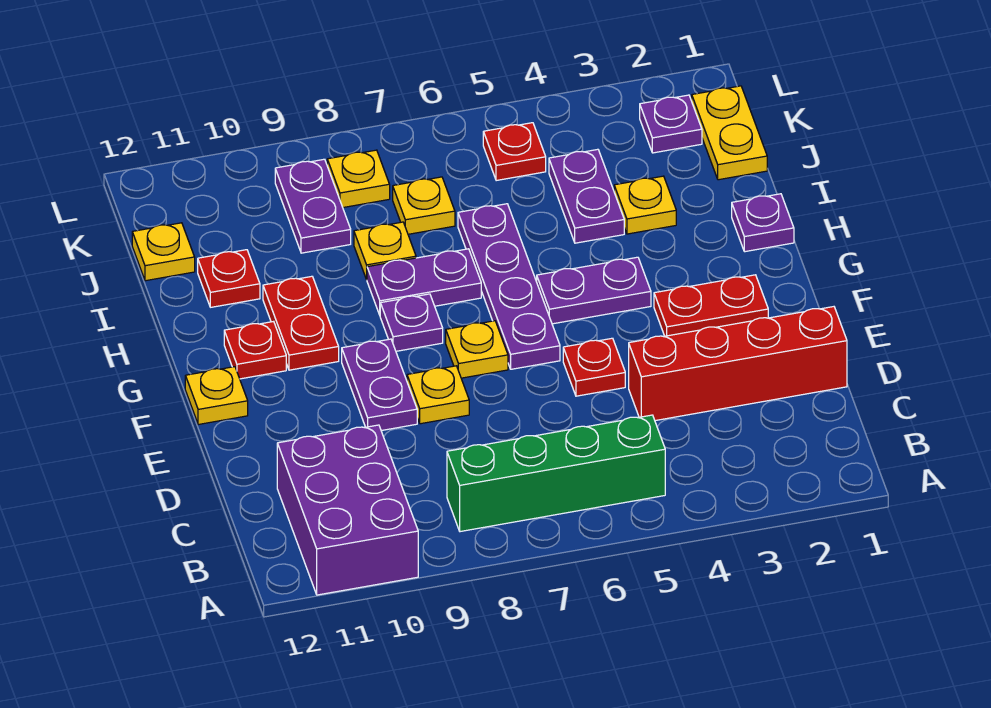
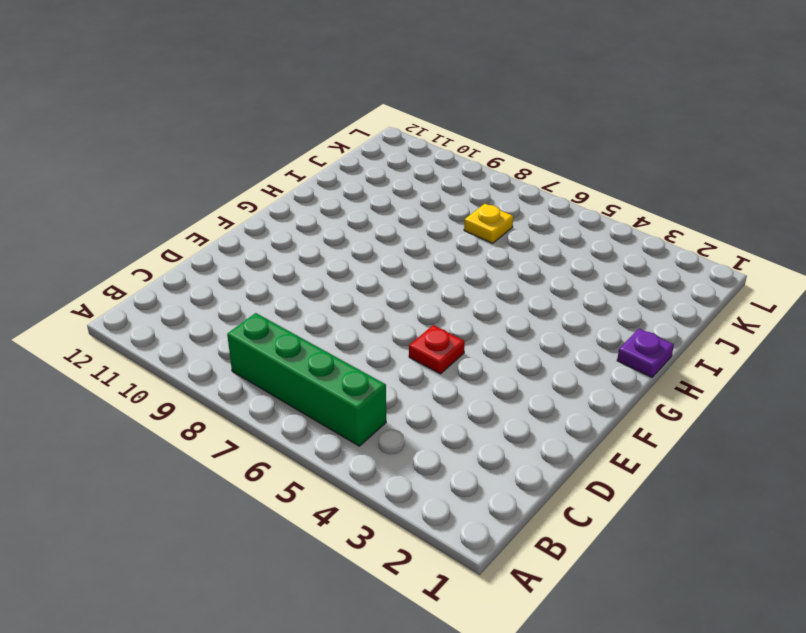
none -> purple brick A10:C11 level 1
none -> red brick D1:D4 level 1
none -> yellow plate E8 level 1

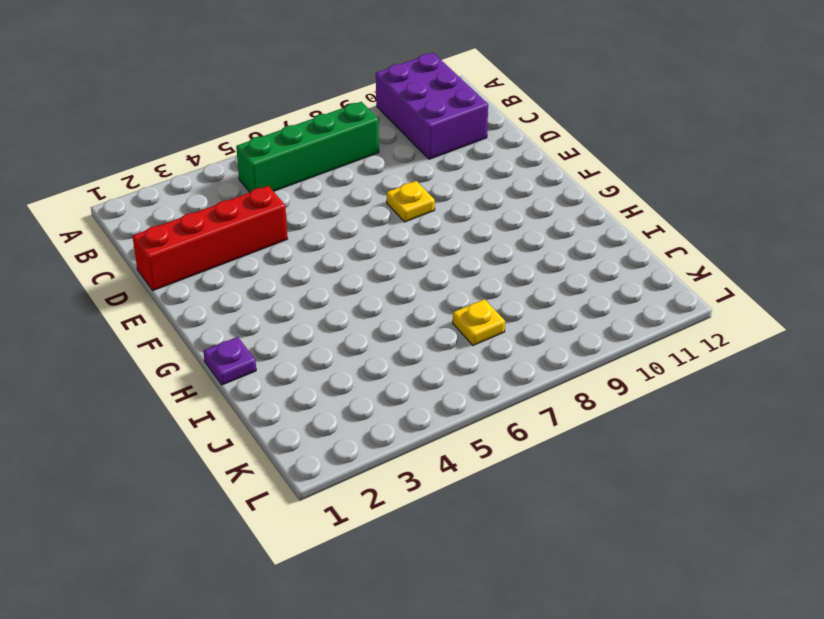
none -> red plate E5 level 1
none -> purple plate E9:F9 level 1
none -> red plate F2:F3 level 1

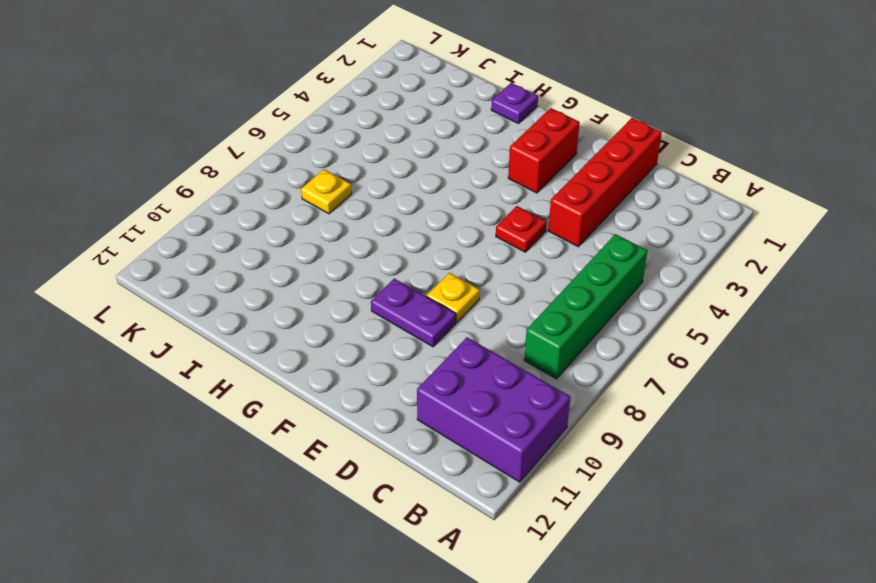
red brick F2:F3 level 1 -> red plate F2:F3 level 1
none -> purple plate F6:I6 level 1
none -> yellow plate F7 level 1
none -> yellow plate F12 level 1

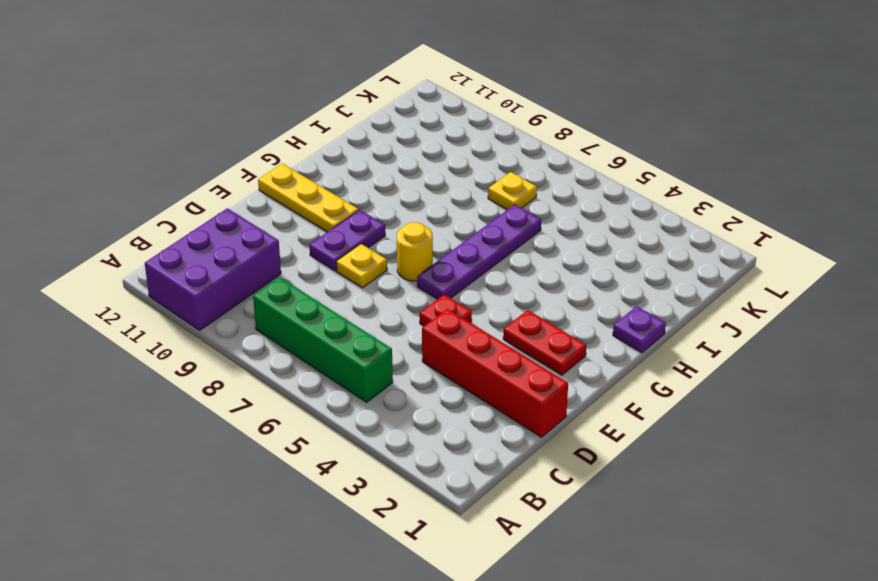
yellow round brick F7 level 1 -> yellow plate F7 level 1
yellow plate F10:F12 level 1 -> yellow plate F12 level 1
none -> purple plate G4:G5 level 1
none -> purple plate G8 level 1
none -> red plate G10:H10 level 1

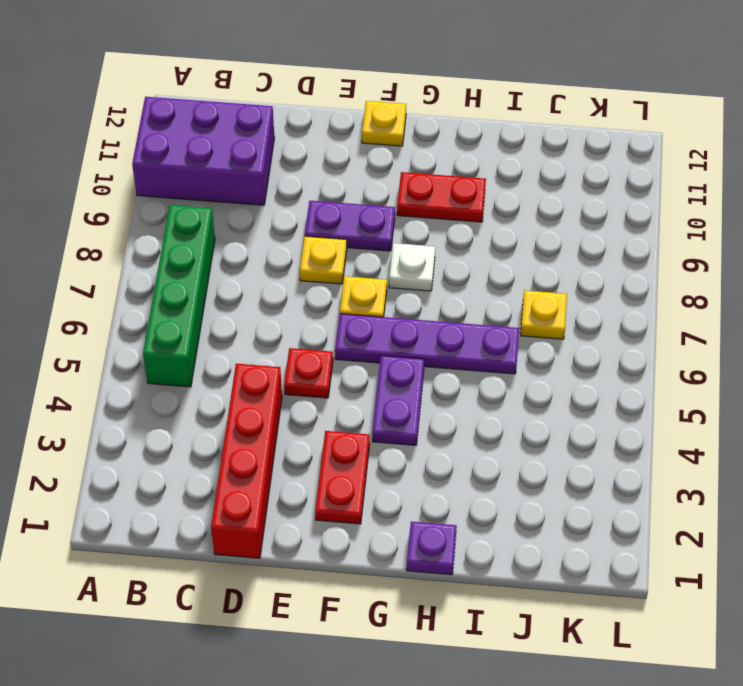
white plate G8 level 1 -> purple plate G8 level 1
none -> red plate G11 level 1
none -> purple plate H7:H8 level 1
none -> yellow plate I3 level 1

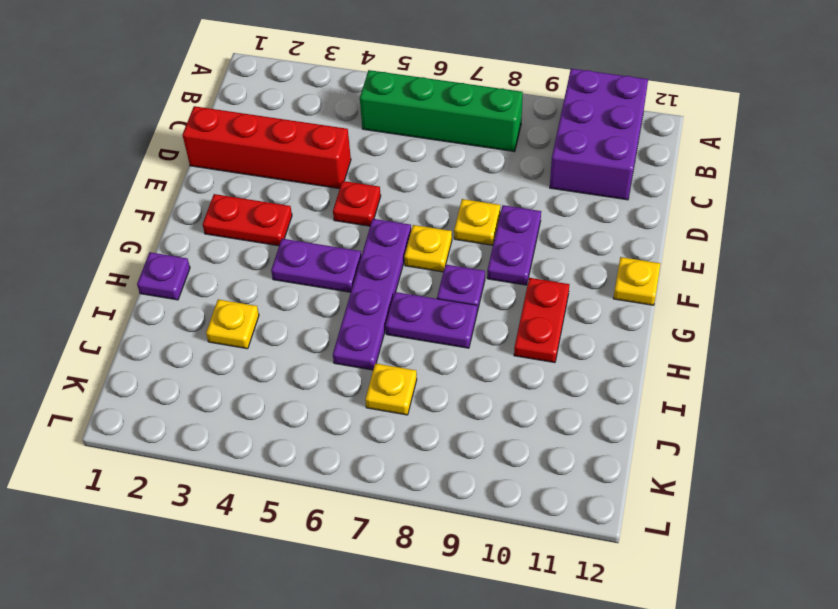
none -> red plate G11 level 1
none -> purple plate I4:J4 level 1
none -> yellow plate I8 level 1

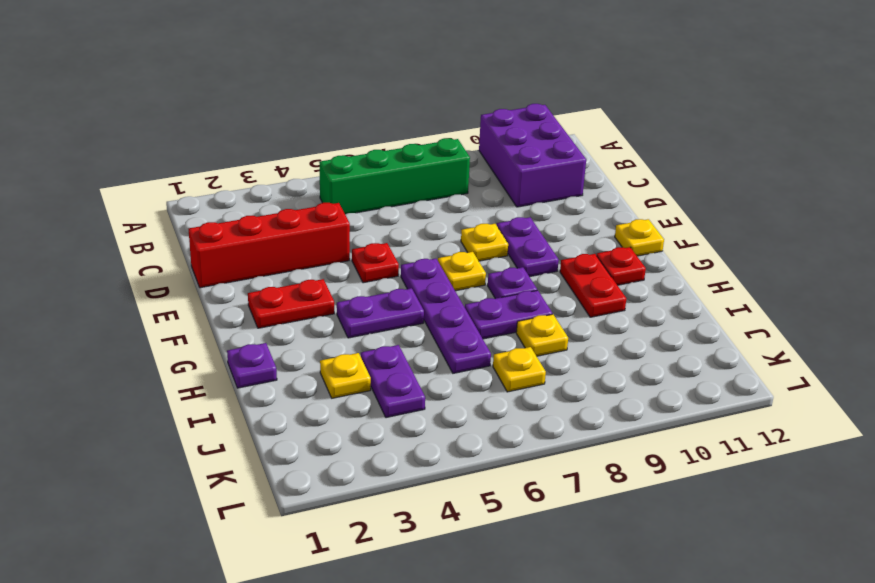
none -> red plate I11 level 1
none -> yellow plate J1:K1 level 1
none -> purple plate J9:K9 level 1

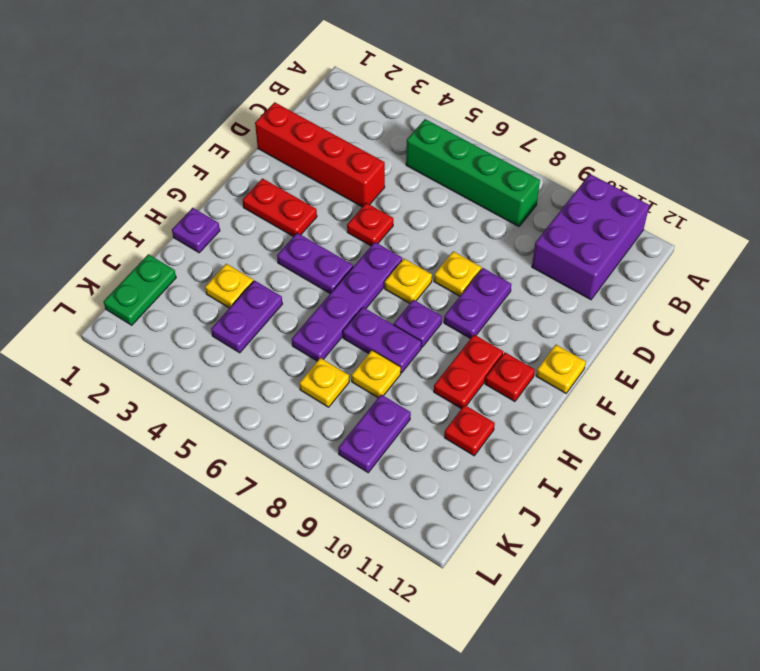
green plate J1:K1 level 1 -> yellow plate J1:K1 level 1
none -> yellow plate J12 level 1
none -> purple plate K2 level 1
none -> red plate K5 level 1

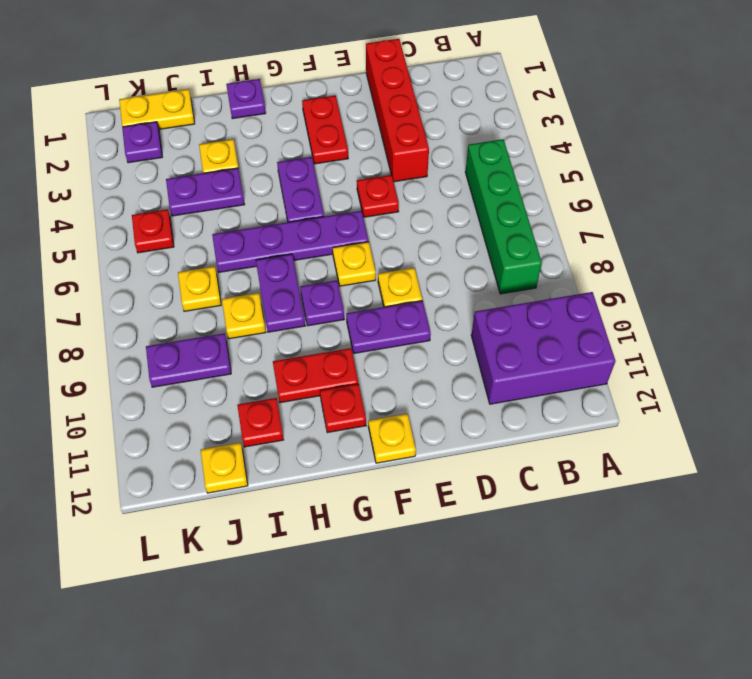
none -> yellow plate K8 level 1

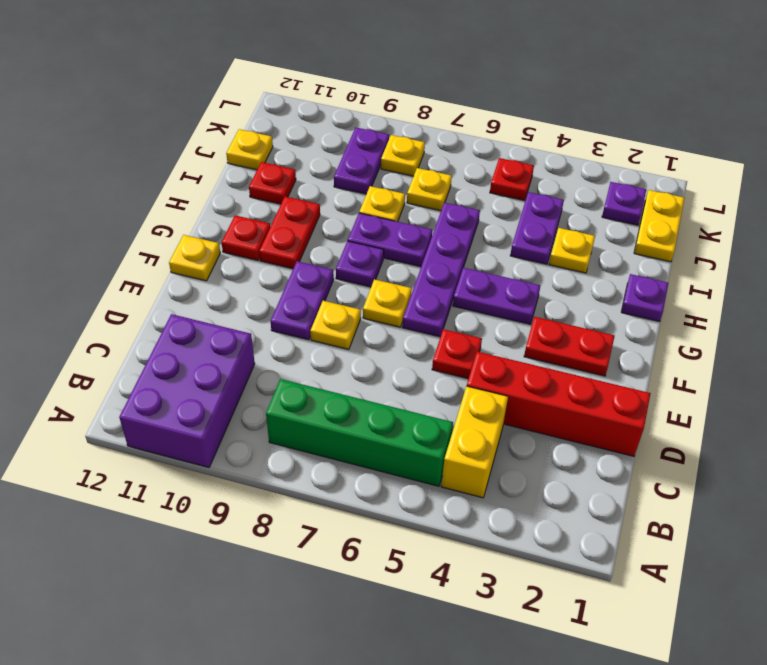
yellow brick B4:C4 level 1 -> none

